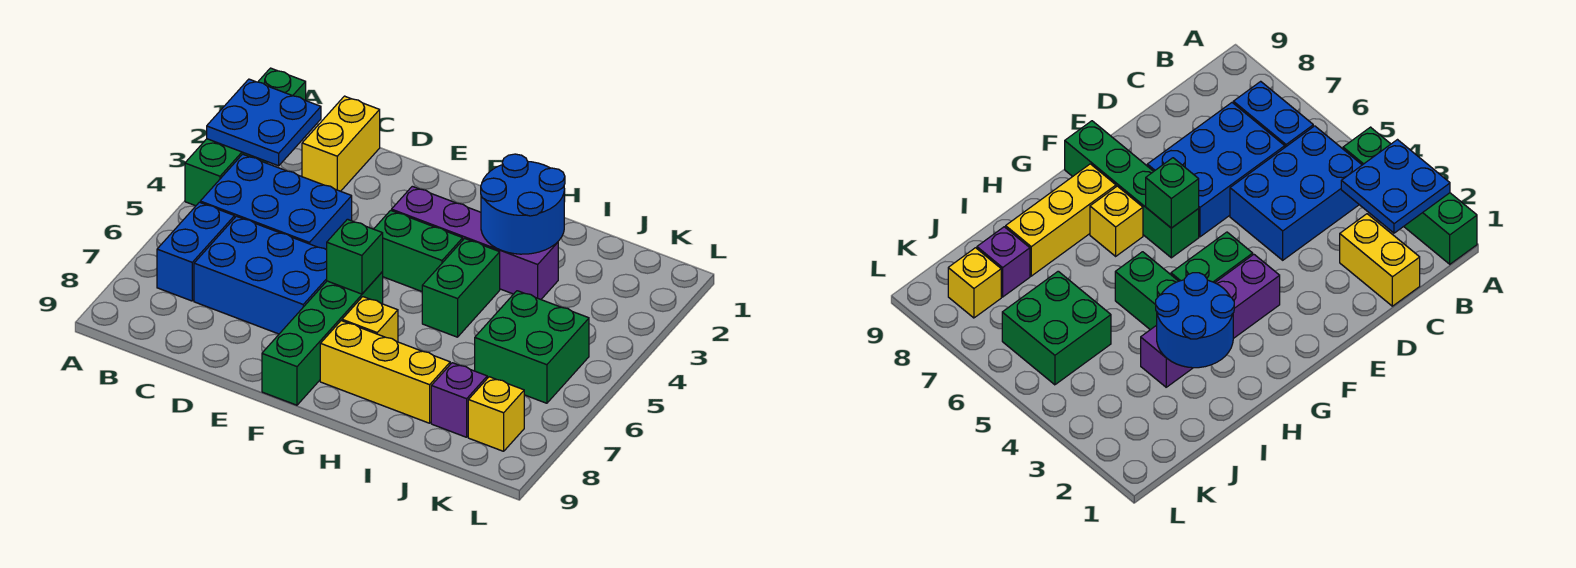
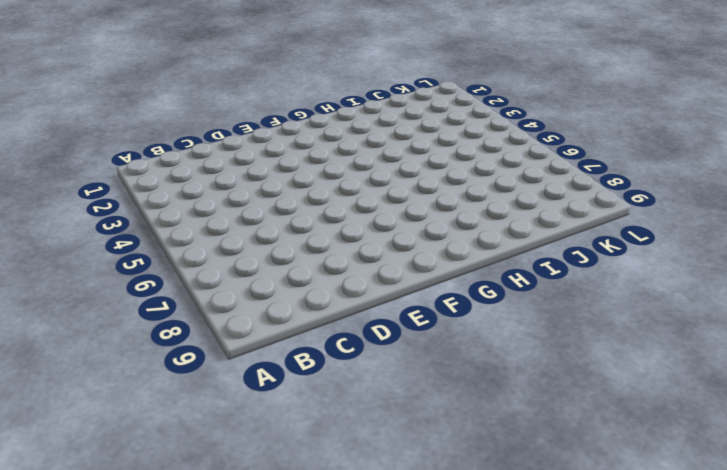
none -> green brick A1:A4 level 1
none -> blue brick B4:D5 level 1
none -> blue brick B6:B7 level 1

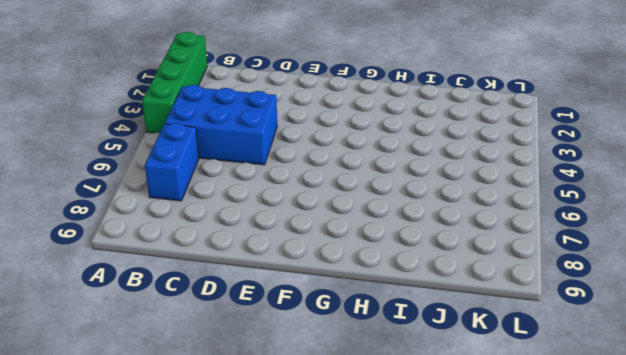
none -> yellow brick C1:C2 level 1
none -> blue brick C6:E7 level 1
none -> purple brick F3:I3 level 1

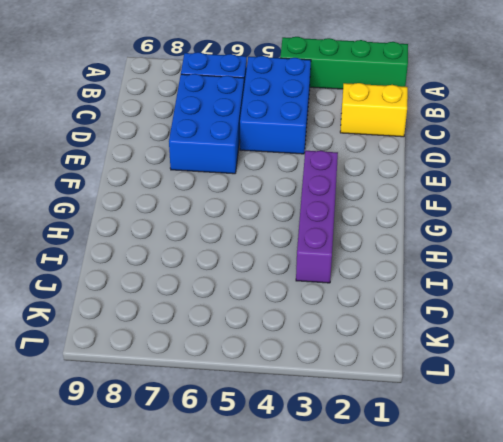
none -> green brick F4:G4 level 1
none -> green brick F6:F9 level 1
none -> yellow brick G7 level 1

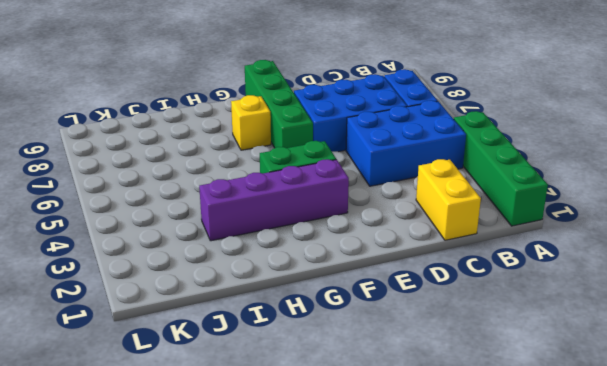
none -> yellow brick G8:I8 level 1
none -> green brick H4:H5 level 1
none -> green brick J5:K6 level 1

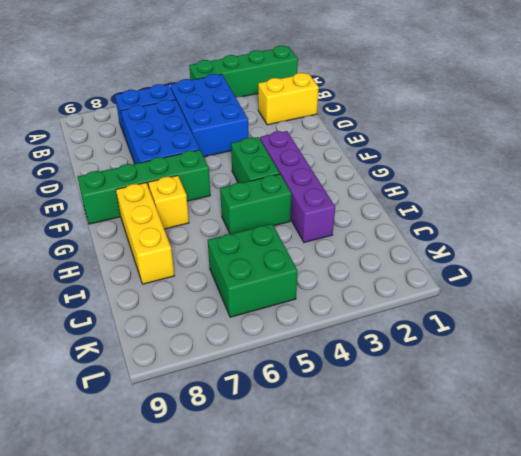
none -> purple brick J8 level 1
none -> yellow brick K8 level 1
none -> blue plate A2:B3 level 2

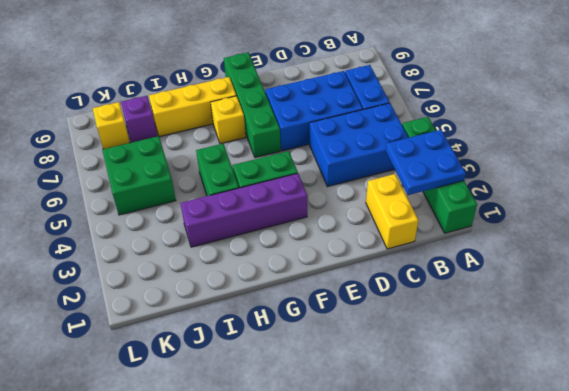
none -> green brick F6 level 2
none -> blue round brick H2:I3 level 2

